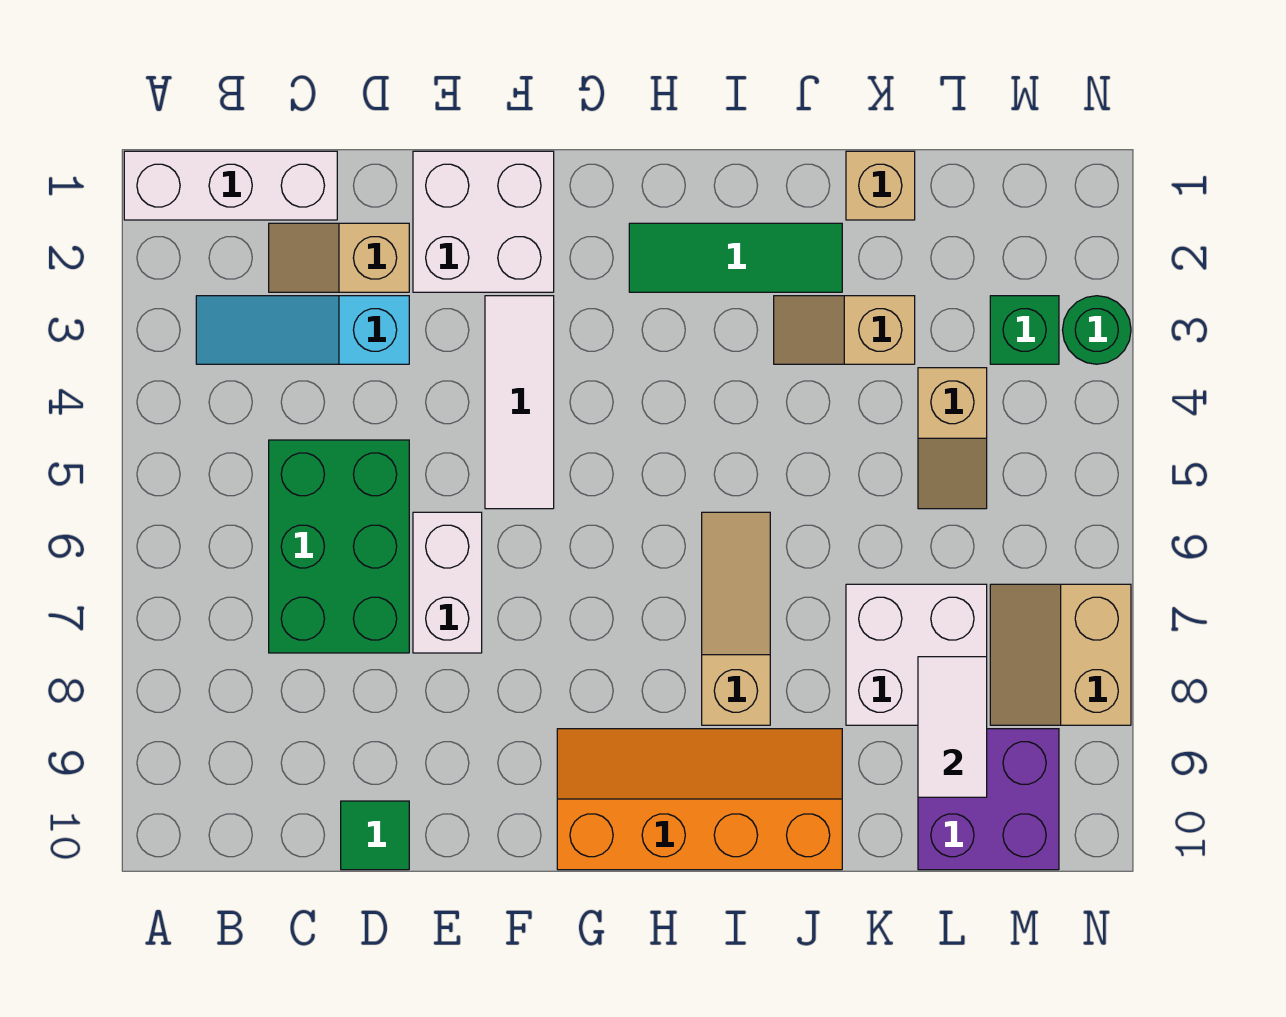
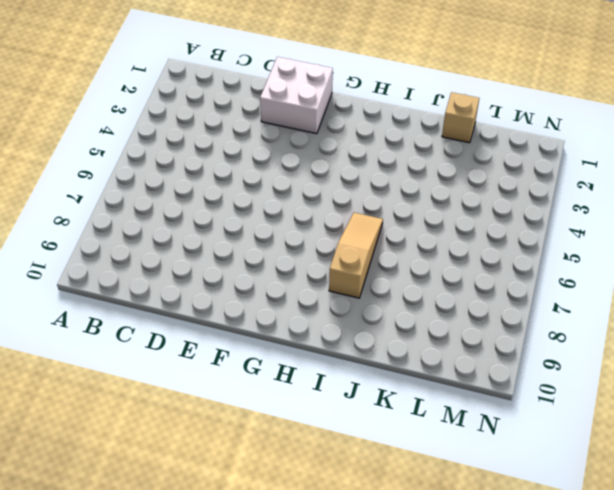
none -> white brick A1:C1 level 1
none -> cyan slope B3:D3 level 1 top D
none -> tan slope C2:D2 level 1 top D

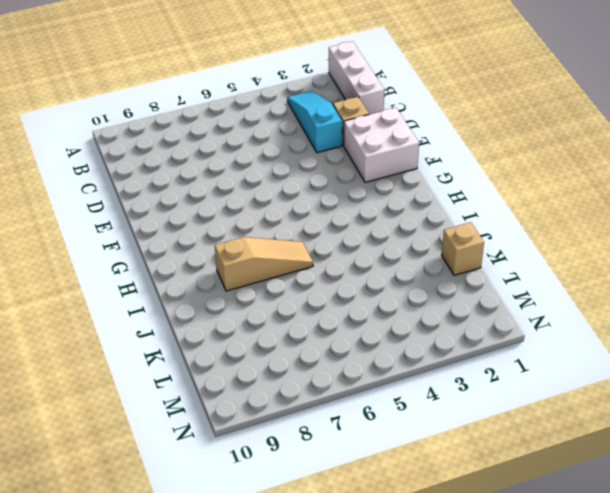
none -> green brick C5:D7 level 1
none -> green tile D10 level 1
none -> white brick E6:E7 level 1

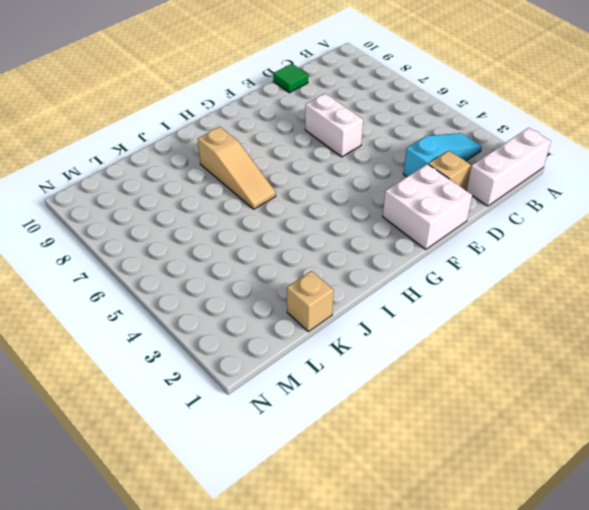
none -> green brick C5:D7 level 1
none -> white tile F3:F5 level 1
none -> orange slope G9:J10 level 1 top 10

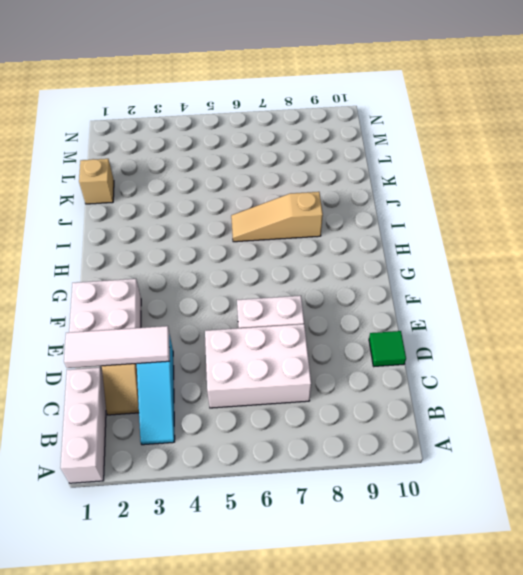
white brick C5:D7 level 1 -> green brick C5:D7 level 1
white tile D1:D3 level 2 -> white tile F3:F5 level 1
none -> orange slope G9:J10 level 1 top 10
none -> green tile H2:J2 level 1
none -> tan slope J3:K3 level 1 top K

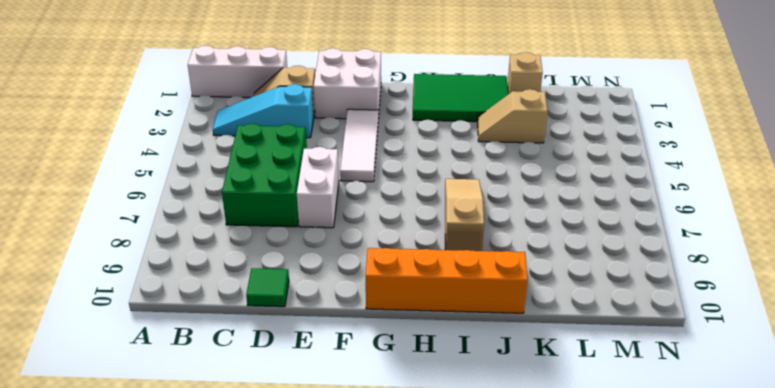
green tile H1:J2 level 1 -> green tile H2:J2 level 1
none -> white brick K7:L8 level 1
none -> tan slope L4:L5 level 1 top 4
none -> purple brick L9:M10 level 1

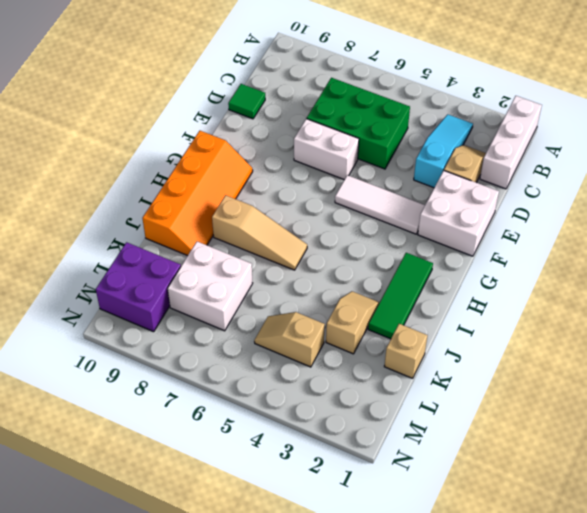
none -> green brick M3 level 1
none -> tan slope M7:N8 level 1 top N
none -> green round brick N3 level 1

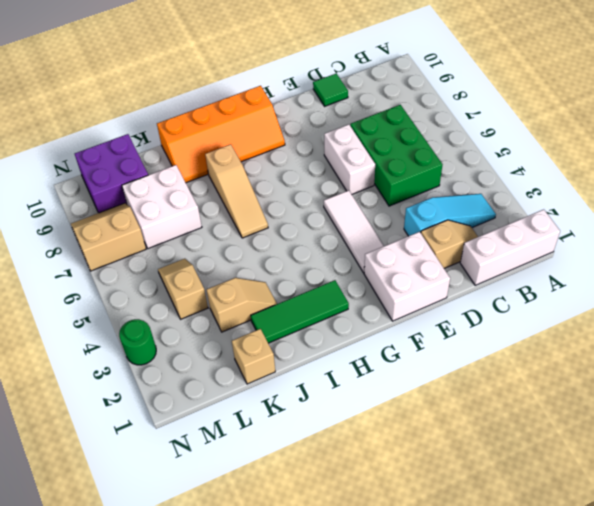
tan slope M7:N8 level 1 top 7 -> tan slope M7:N8 level 1 top N
none -> green brick M3 level 1
none -> white tile L8:L9 level 2

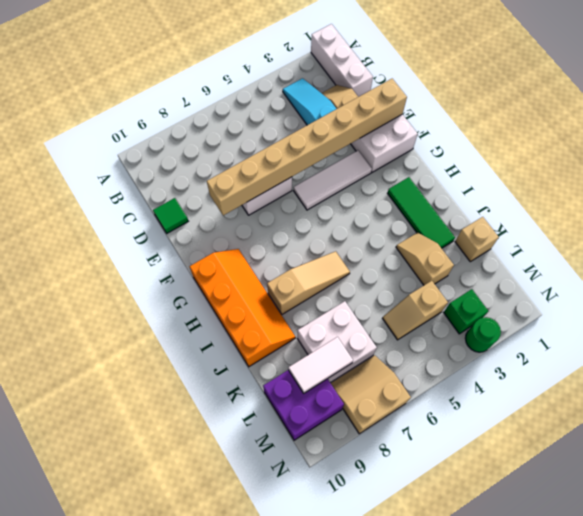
tan brick E1:E8 level 2 -> none
none -> green brick C5:D7 level 1

